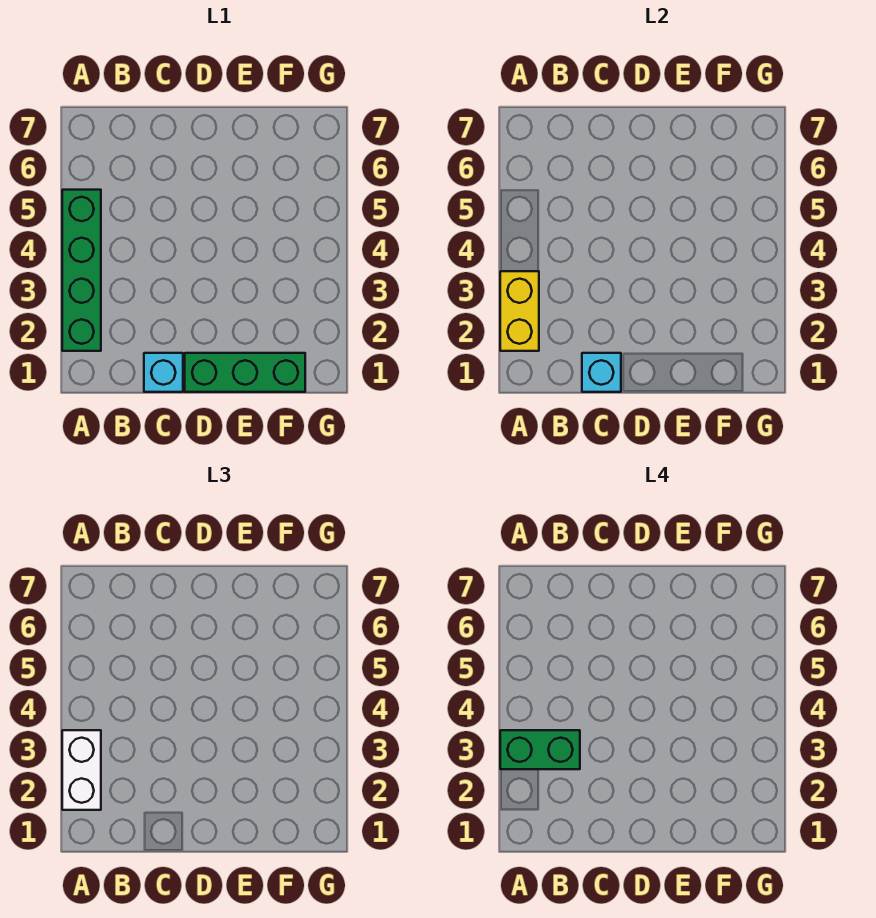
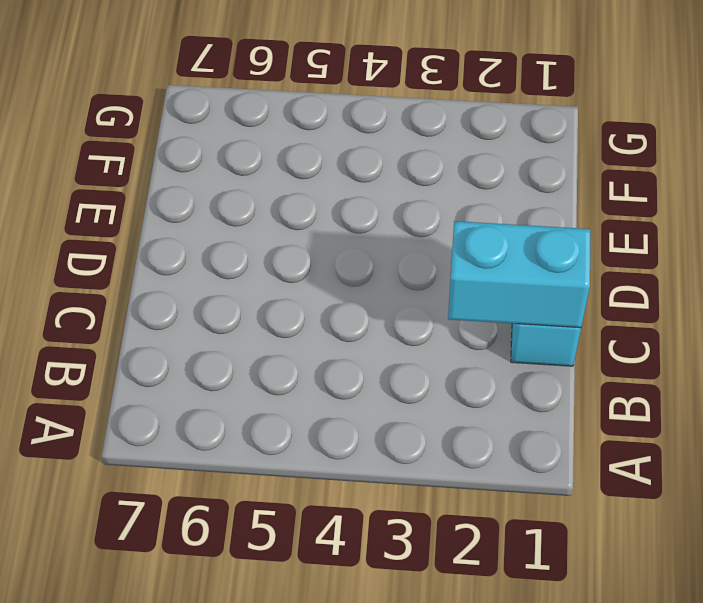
cyan brick C1:C2 level 2 -> cyan brick C1 level 2
none -> green brick A2:A5 level 1
none -> green brick D1:F1 level 1

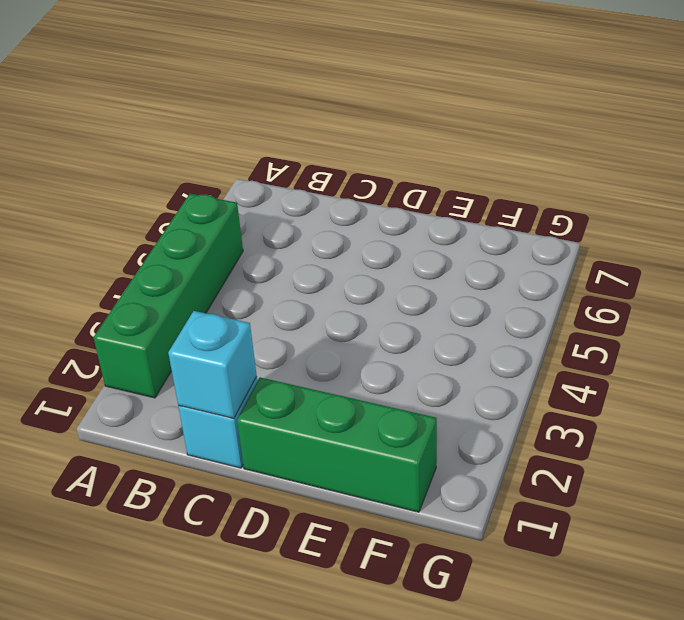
none -> yellow brick A2:A3 level 2
none -> white brick A2:A3 level 3

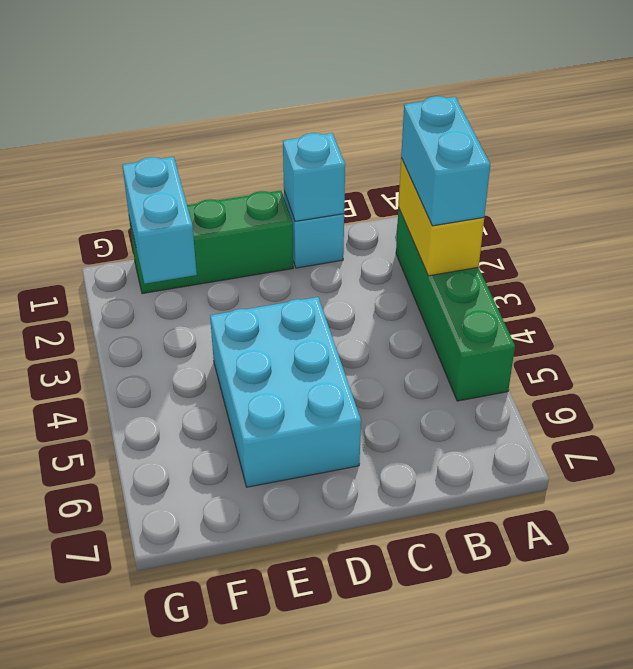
cyan brick A2:A3 level 3 -> white brick A2:A3 level 3
cyan brick D4:E6 level 1 -> none
cyan brick F1:F2 level 2 -> none
none -> green brick A3:B3 level 4

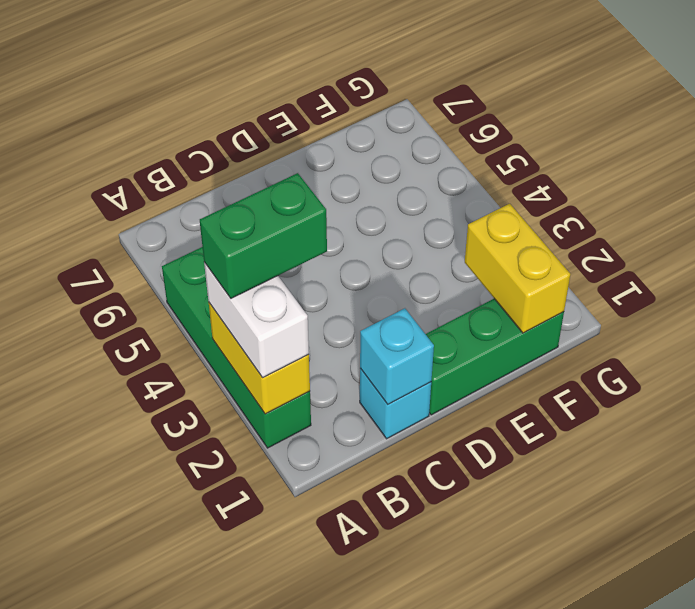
yellow brick F1:F2 level 2 -> none

